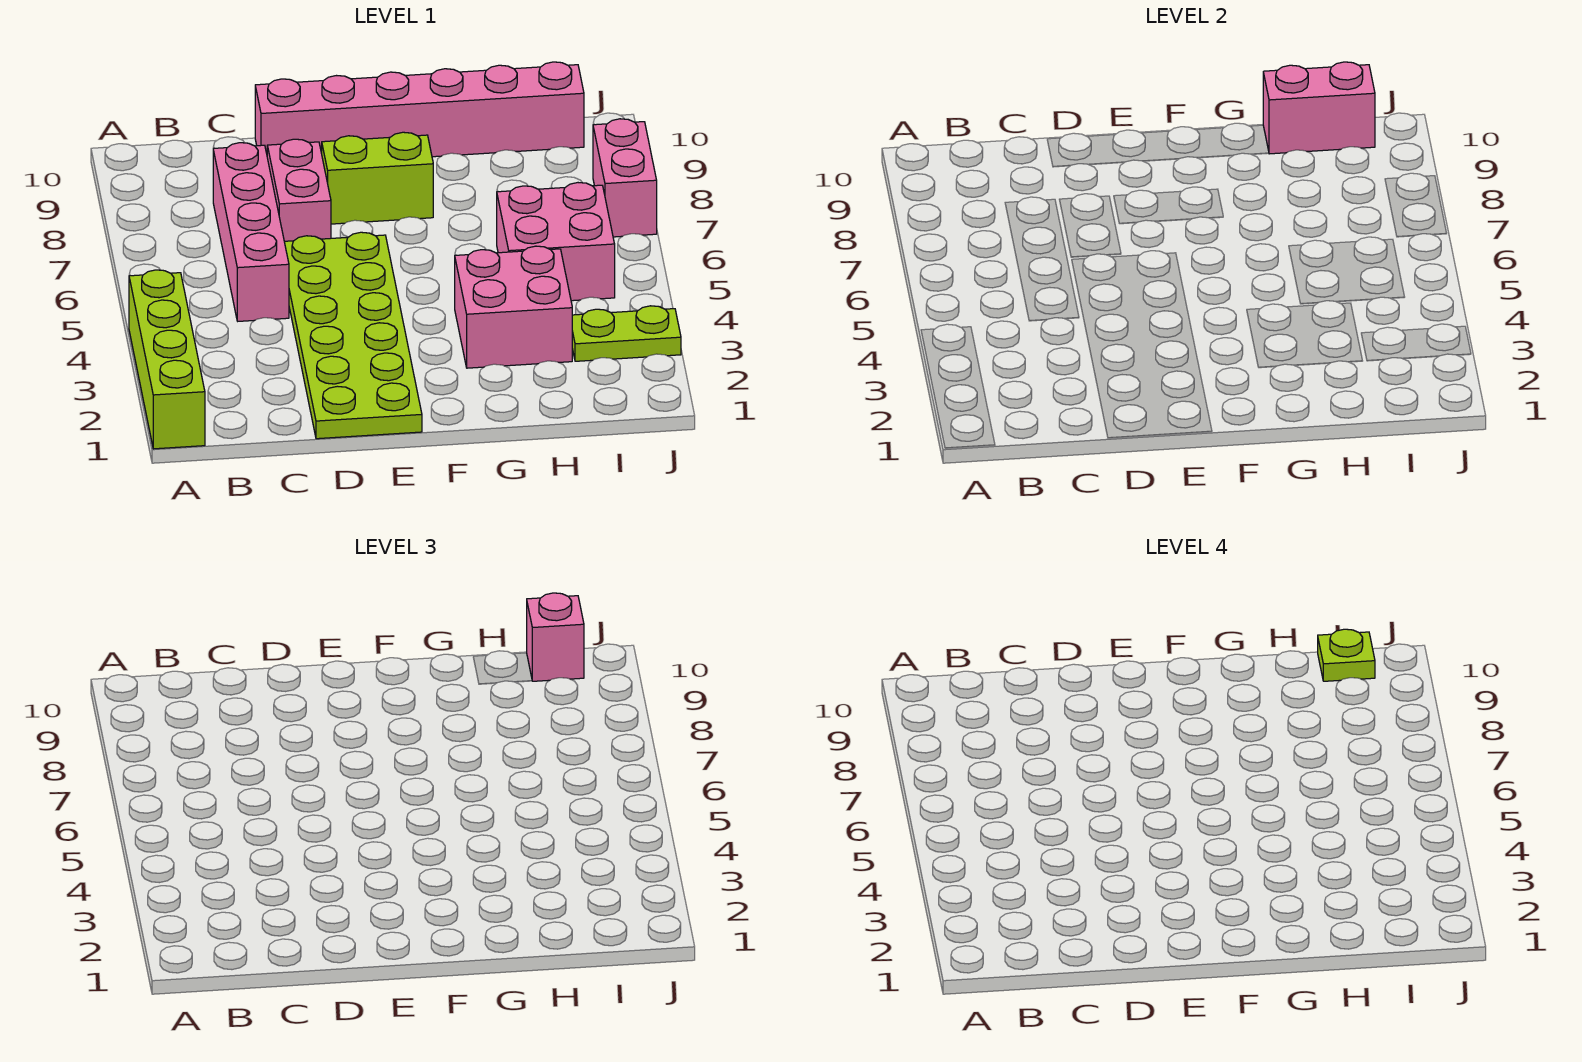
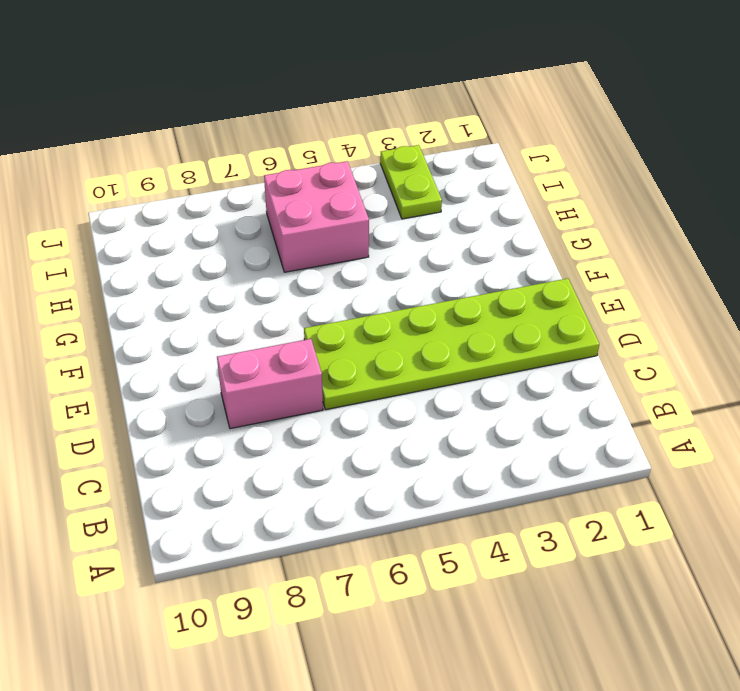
none -> lime brick A1:A4 level 1
none -> pink brick C5:C8 level 1
none -> pink brick D10:I10 level 1

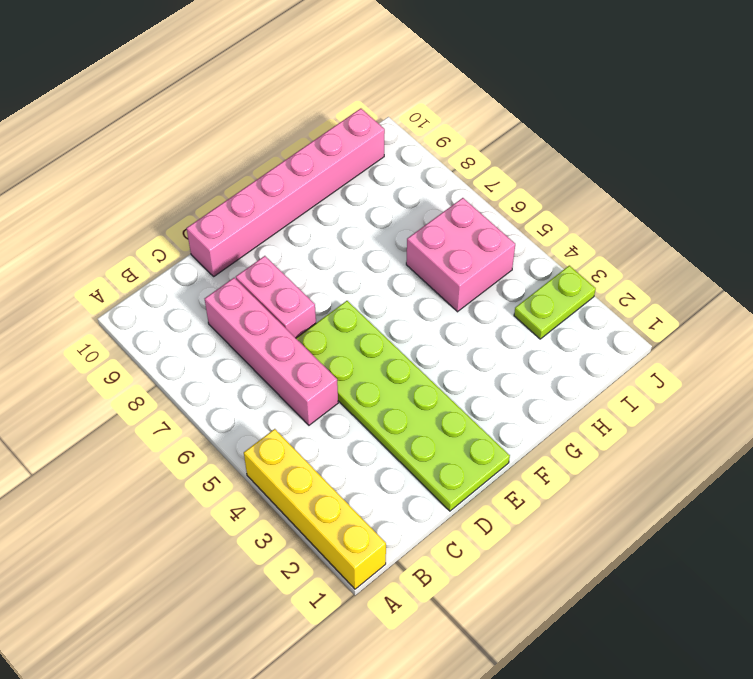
yellow brick A1:A4 level 1 -> lime brick A1:A4 level 1
none -> lime brick E8:F8 level 1
none -> pink brick G3:H4 level 1
none -> pink brick J7:J8 level 1

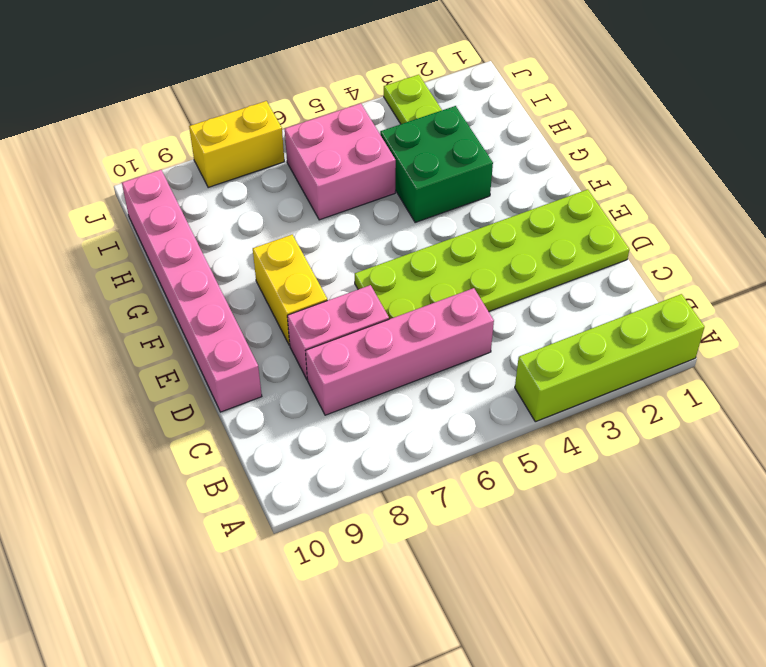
yellow brick E8:F8 level 1 -> lime brick E8:F8 level 1
green brick G3:H4 level 1 -> pink brick G3:H4 level 1
yellow brick J7:J8 level 1 -> pink brick J7:J8 level 1
none -> pink brick H10:I10 level 2
none -> pink brick I10 level 3
none -> lime plate I10 level 4

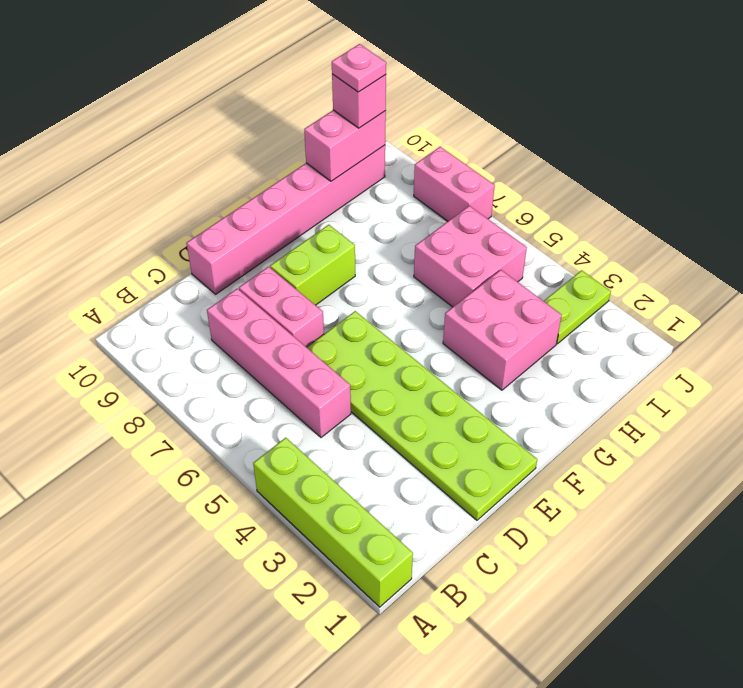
pink plate I10 level 4 -> lime plate I10 level 4

